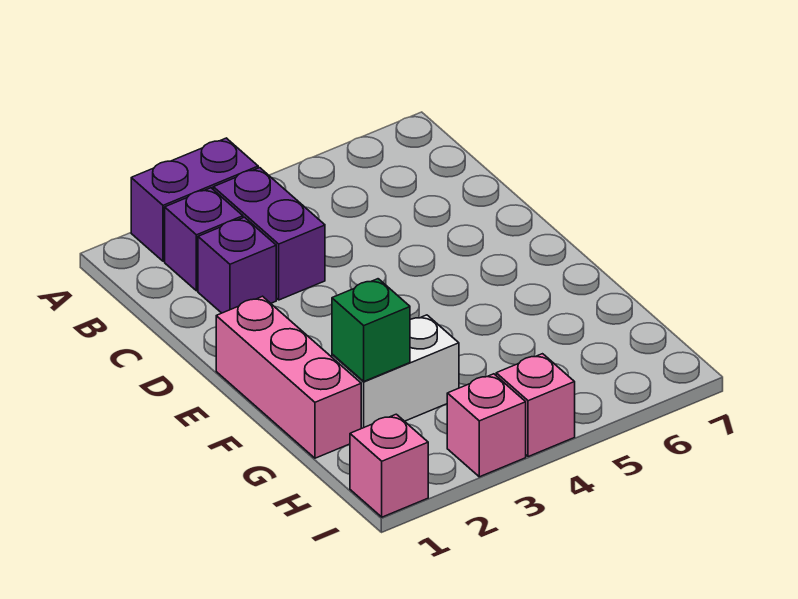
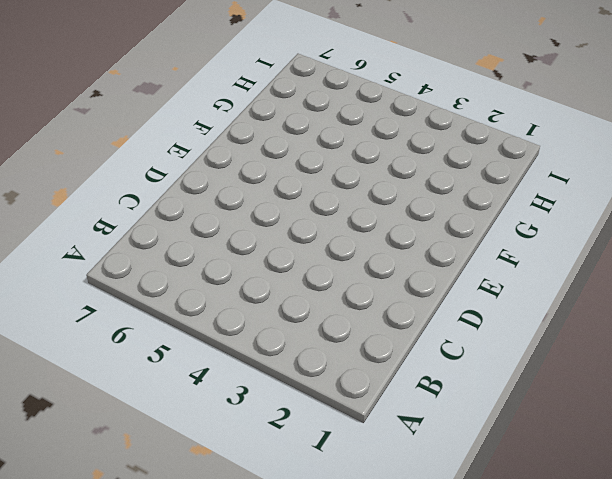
none -> purple brick A2:A3 level 1
none -> purple brick B2 level 1

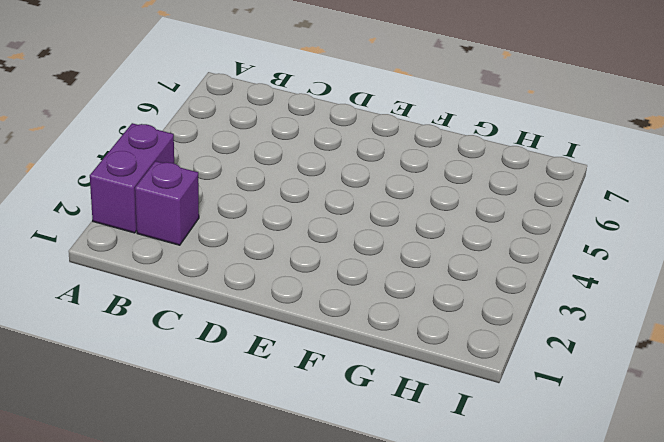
none -> purple brick B3:C3 level 1
none -> purple brick C2 level 1

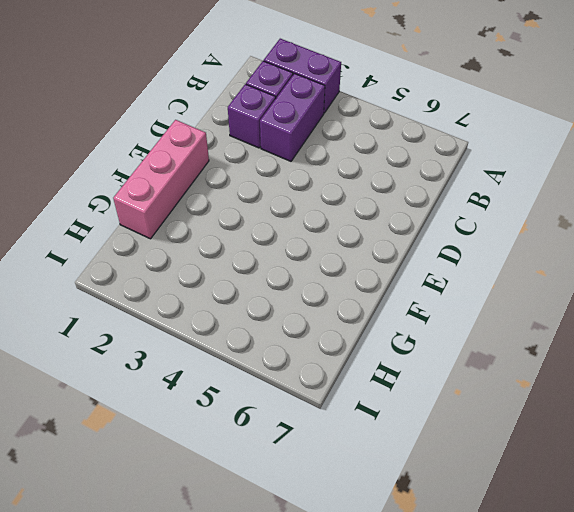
none -> white brick G2:G3 level 1
none -> pink brick I1 level 1

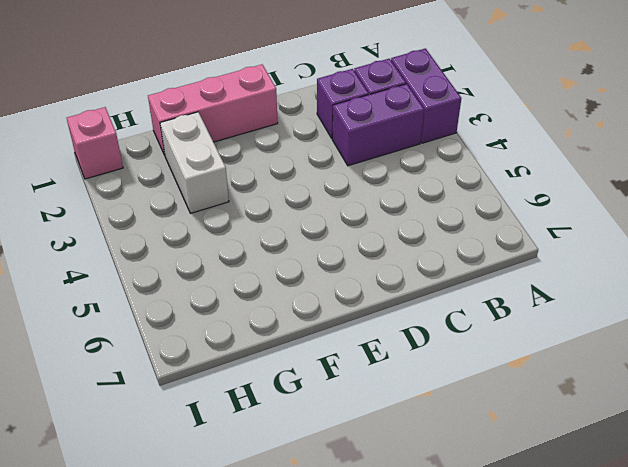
none -> pink brick I3 level 1
none -> pink brick I4 level 1

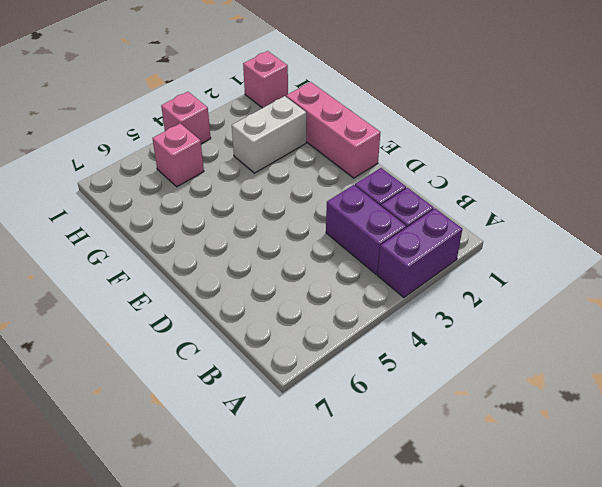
pink brick H5 level 1 -> pink brick I3 level 1
none -> green brick G2 level 2

